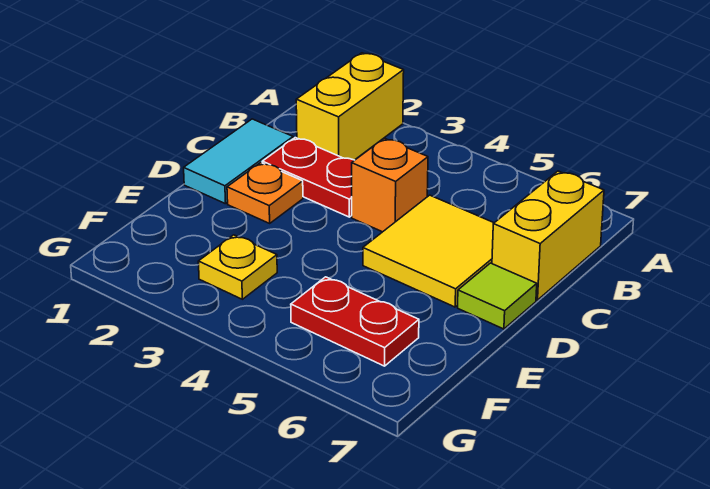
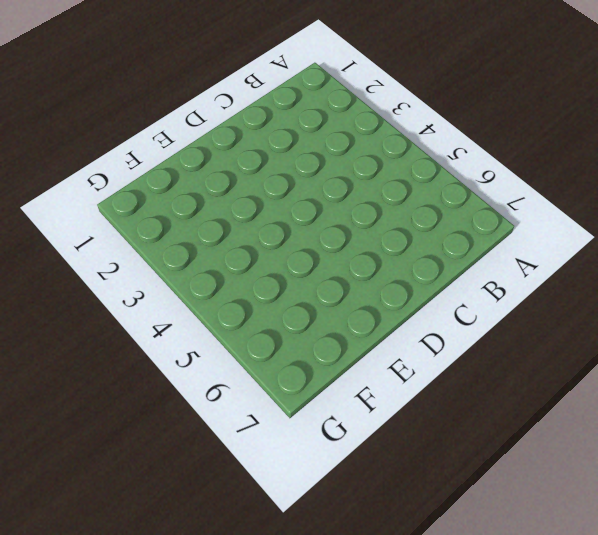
none -> yellow brick A2:B2 level 1
none -> yellow brick B7:C7 level 1

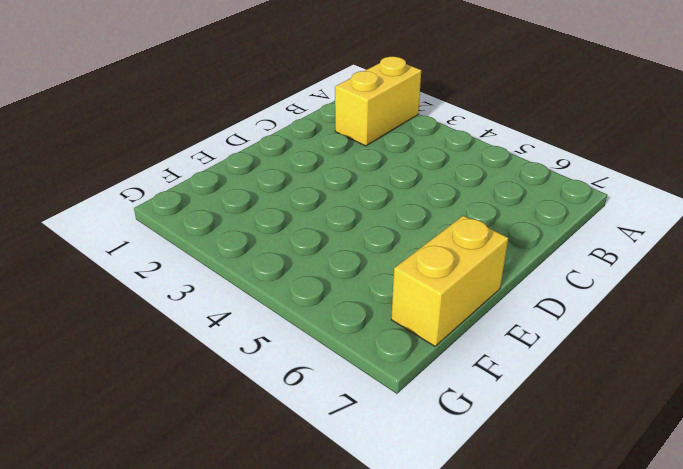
yellow brick E7:F7 level 1 -> yellow brick B7:C7 level 1
none -> cyan tile C1:D1 level 1
none -> red plate C2:C3 level 1

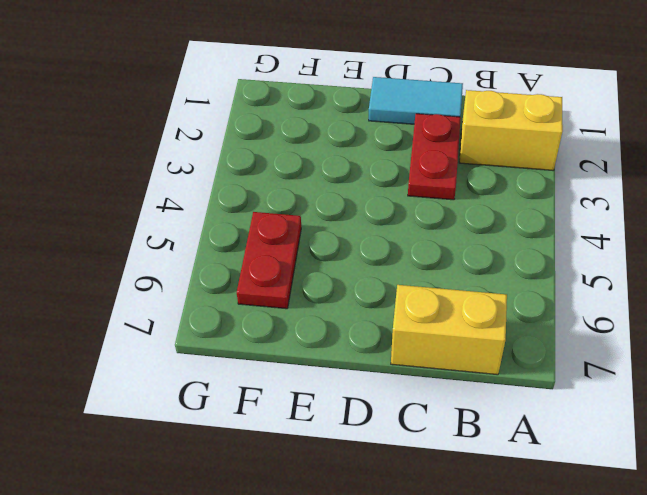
none -> orange brick C4 level 1
none -> yellow tile C5:D6 level 1

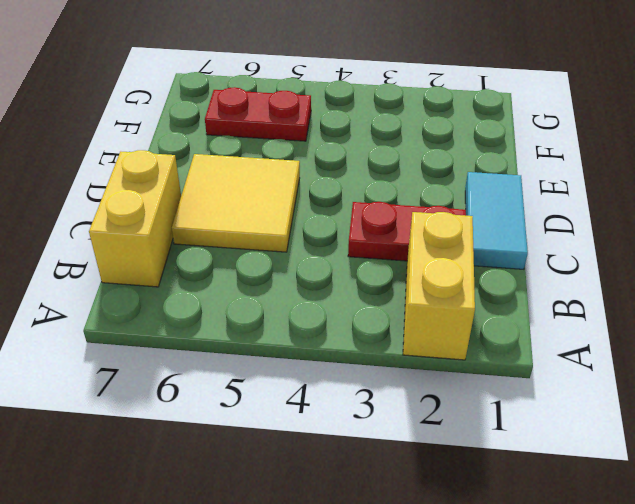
none -> orange brick C4 level 1
none -> orange plate D2 level 1

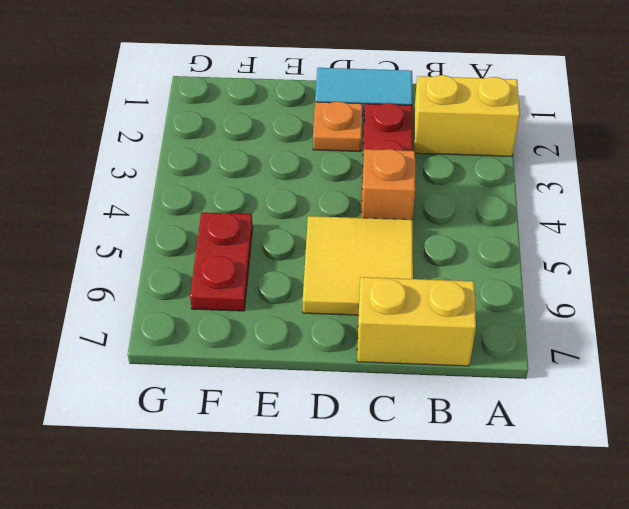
none -> lime tile D7 level 1
none -> yellow plate F3 level 1

